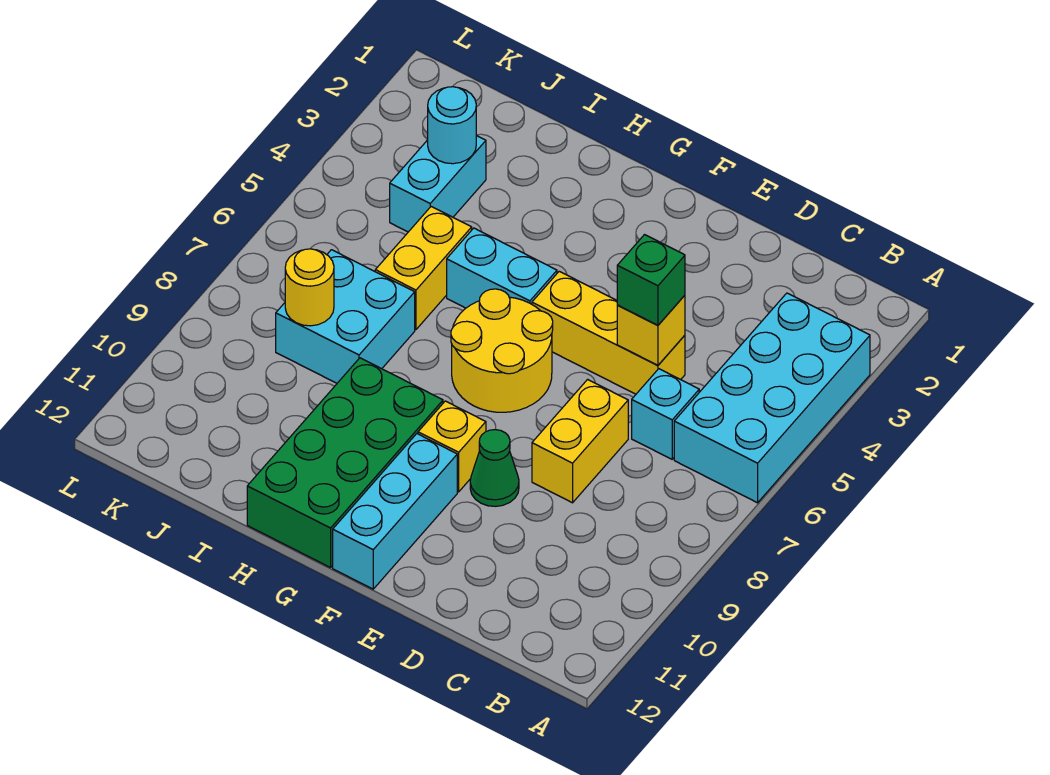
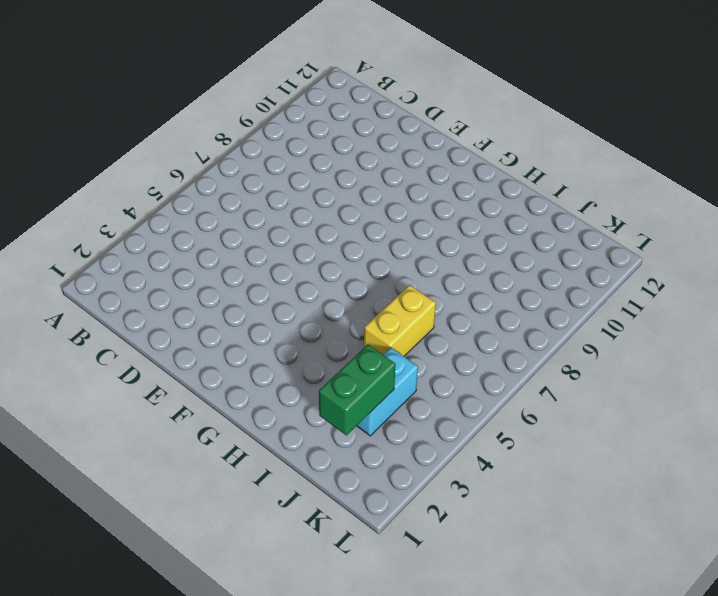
green brick J2:J3 level 2 -> cyan round brick J3 level 2
none -> cyan brick A3:B6 level 1
none -> cyan brick C6 level 1
none -> yellow brick D5:F5 level 1

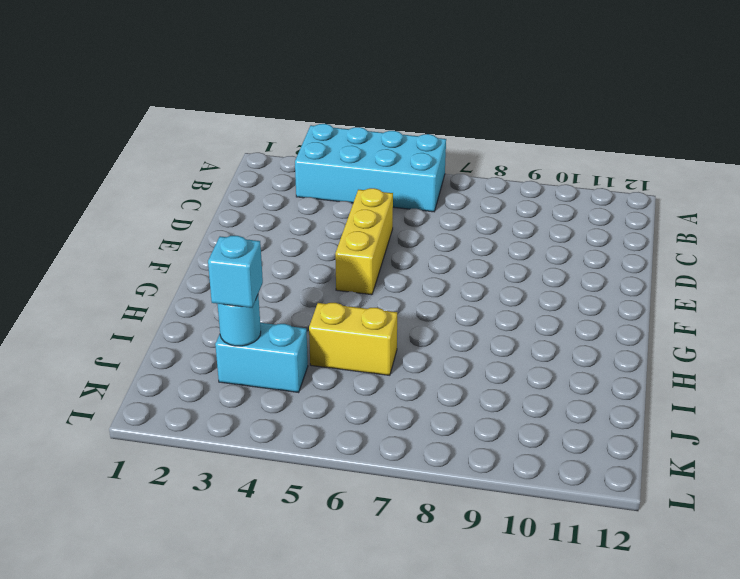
cyan brick J3 level 3 -> cyan brick C6 level 1
none -> yellow brick D7:D8 level 1
none -> green cone E9 level 1
none -> yellow round brick F6:G7 level 1

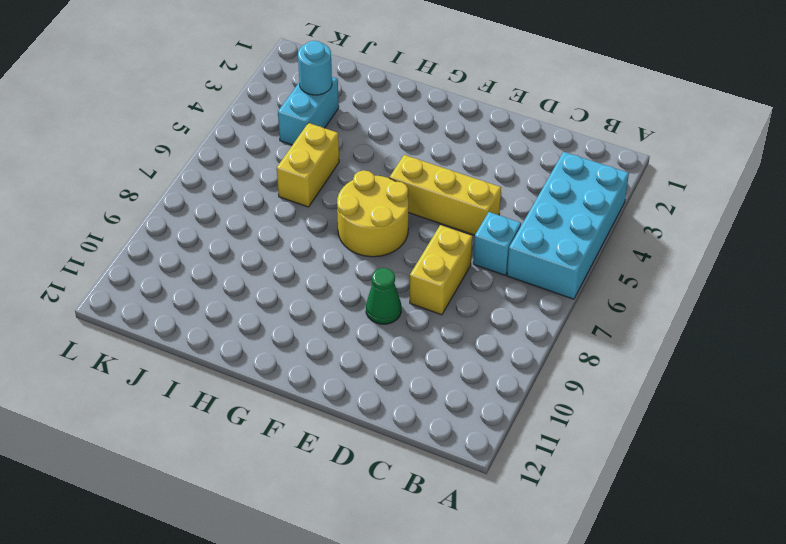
none -> yellow brick F9 level 1
none -> cyan brick F10:F12 level 1
none -> cyan brick G5:H5 level 1

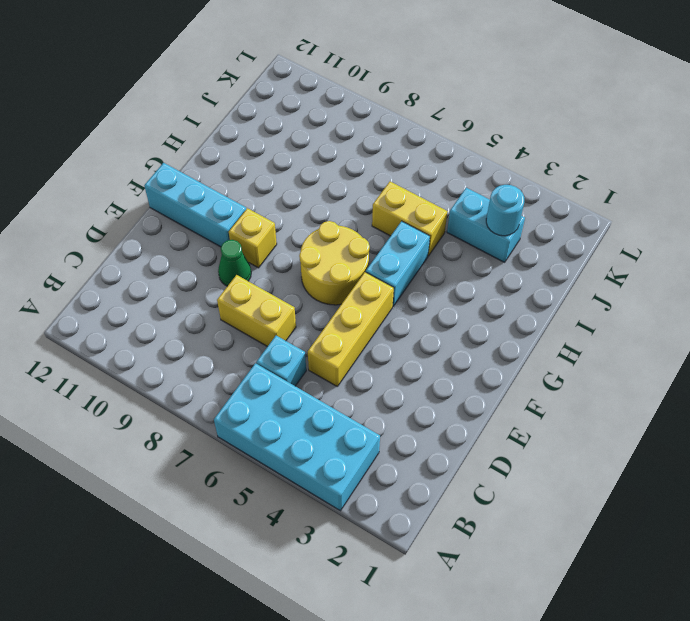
none -> green brick G9:H12 level 1
none -> cyan brick I7:J8 level 1
none -> yellow brick D5 level 2

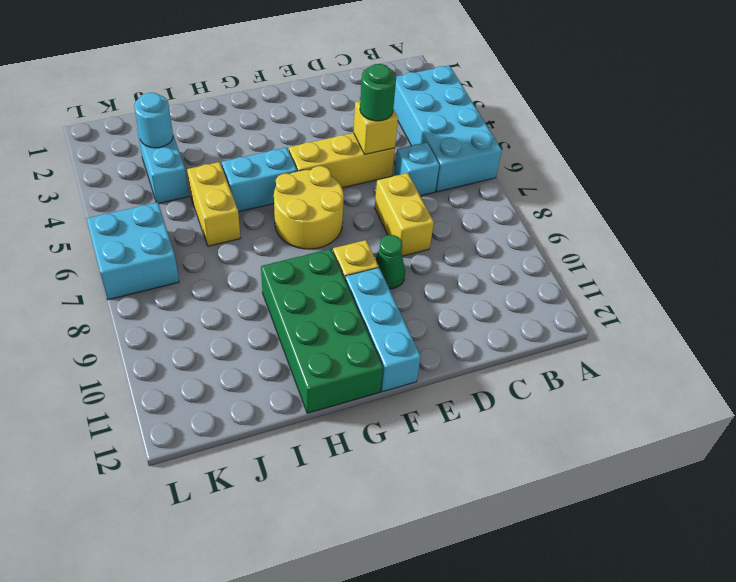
green round brick D5 level 3 -> green brick D5 level 3
cyan brick K6:L7 level 1 -> cyan brick I7:J8 level 1
none -> yellow round brick J8 level 2

